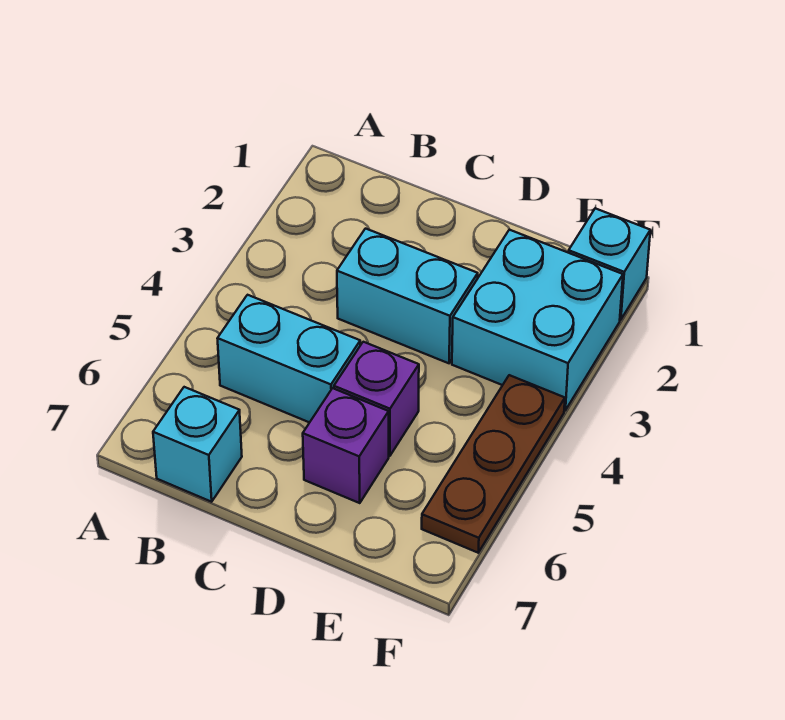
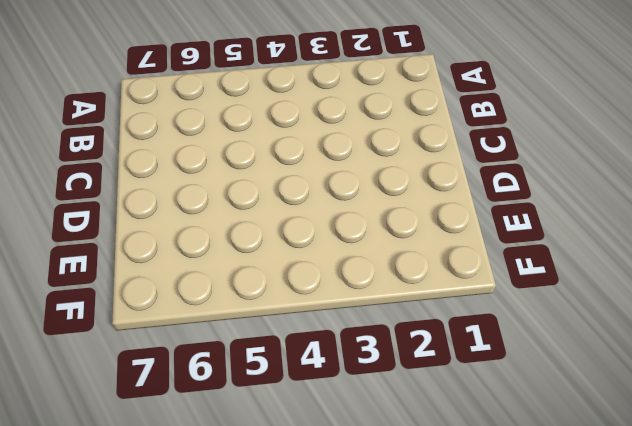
none -> cyan brick B5:C5 level 1
none -> cyan brick B7 level 1

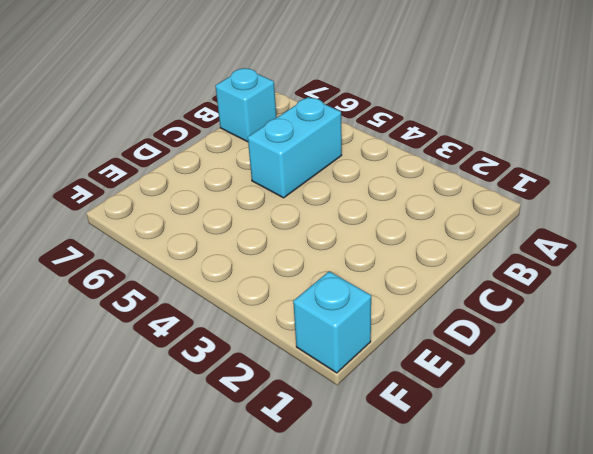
none -> cyan brick C3:D3 level 1
none -> purple brick D5 level 1

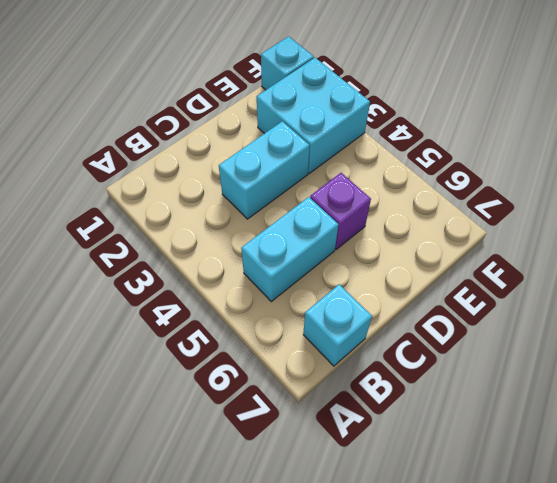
none -> purple brick D6 level 1
none -> brown plate F4:F6 level 1

